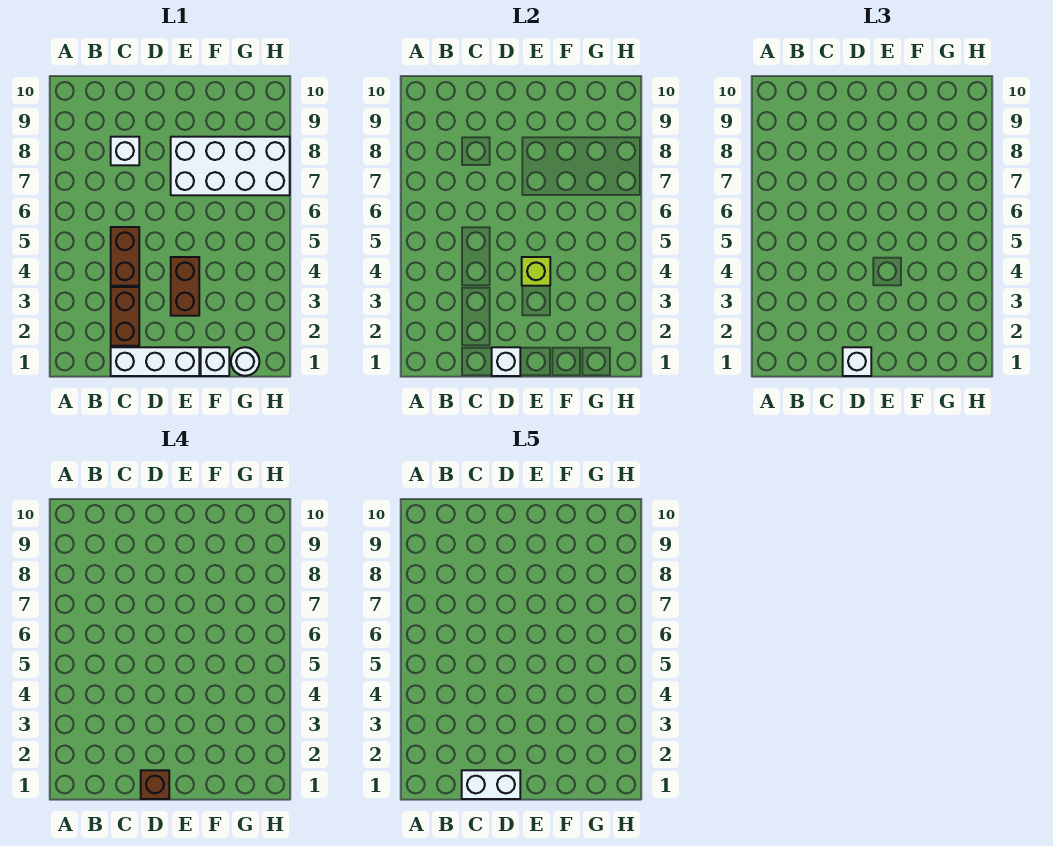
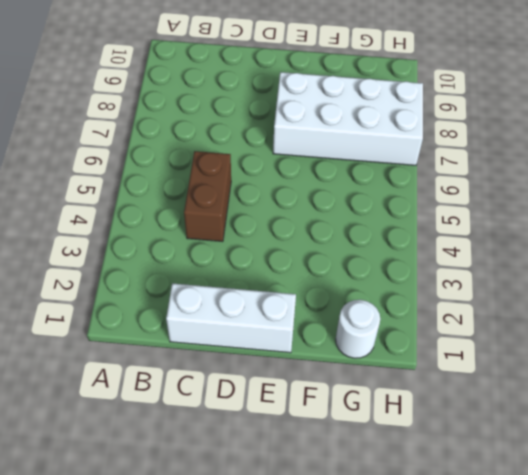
none -> brown brick C2:C3 level 1
none -> white brick C8 level 1
none -> brown brick E3:E4 level 1

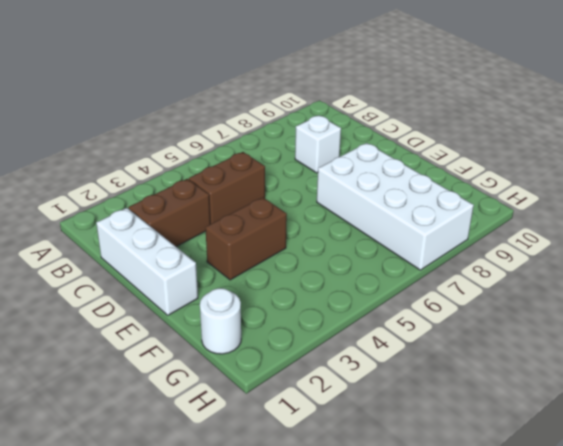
none -> white brick F1 level 1
none -> white brick D1 level 2
none -> lime brick E4 level 2

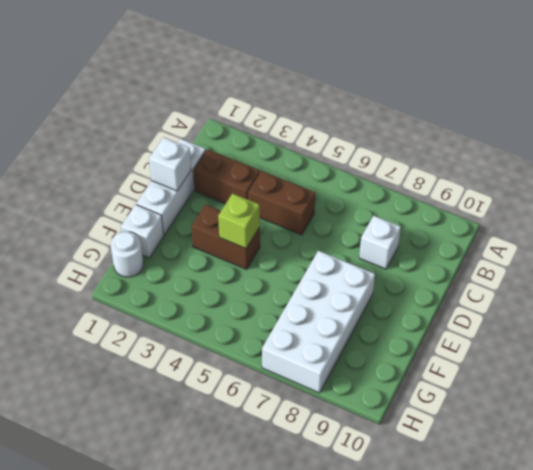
none -> white brick D1 level 3
none -> brown brick D1 level 4
none -> white brick C1:D1 level 5

